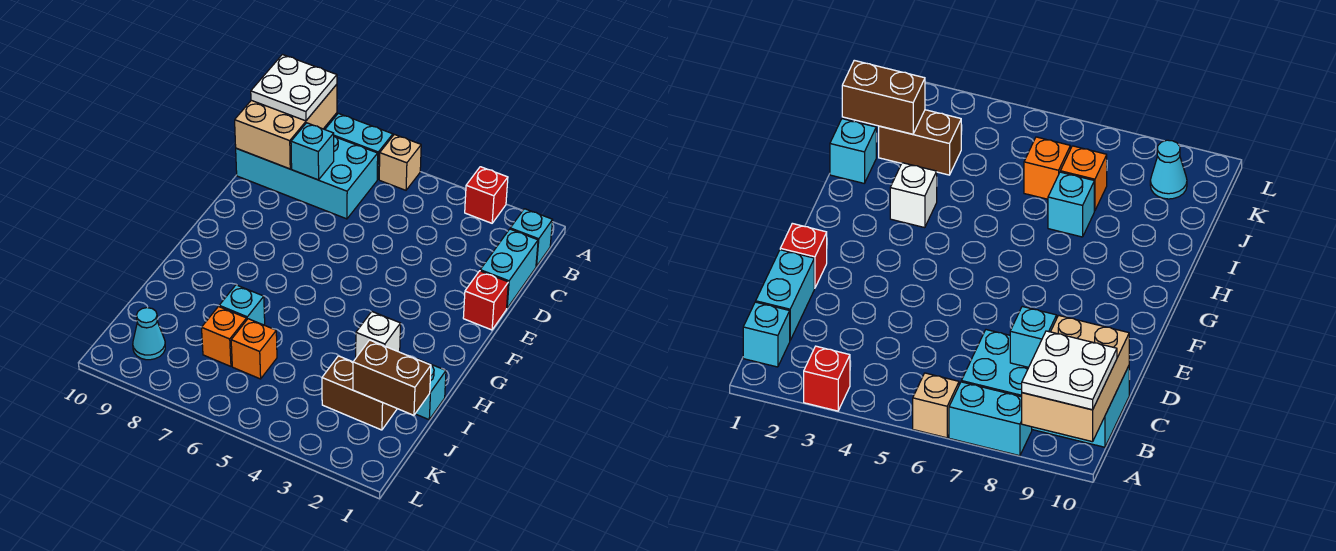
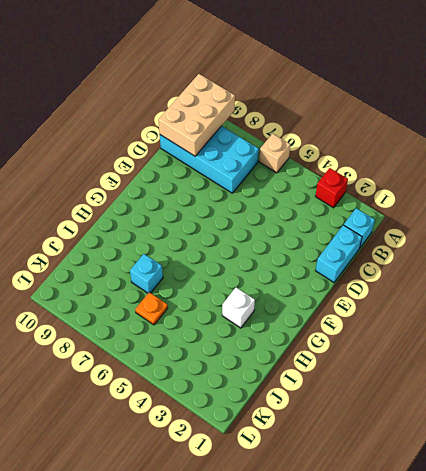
orange plate J6 level 1 -> orange brick J6 level 1
none -> cyan brick A7:A8 level 1
none -> red brick E1 level 1
none -> cyan brick I1 level 1

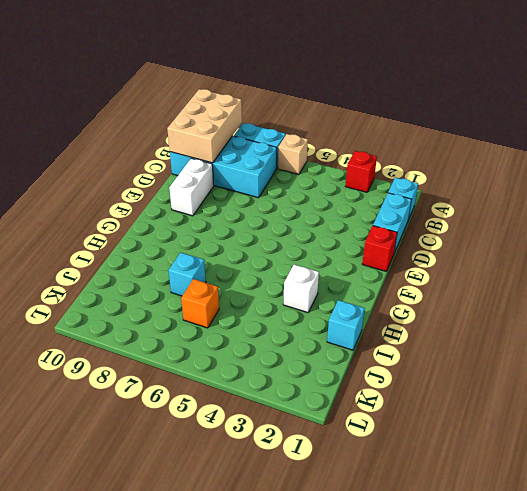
white brick D9:E9 level 1 -> none
none -> brown brick J2:J3 level 1
none -> orange brick J7 level 1
none -> cyan cone K9 level 1

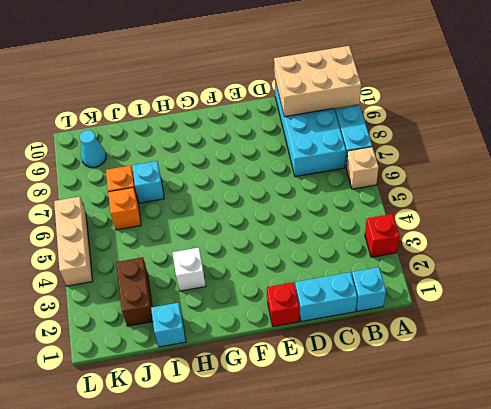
tan brick L4:L6 level 1 -> none
none -> cyan brick C8 level 2
none -> brown brick J1:J2 level 2
none -> white plate A9:B10 level 3

